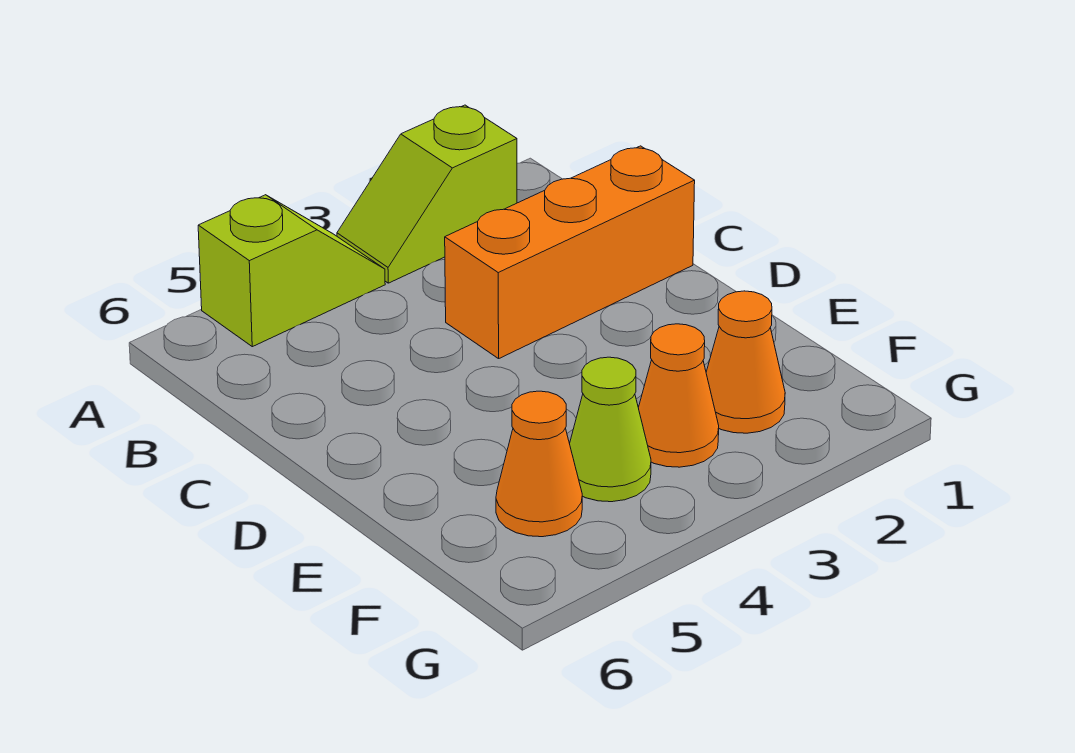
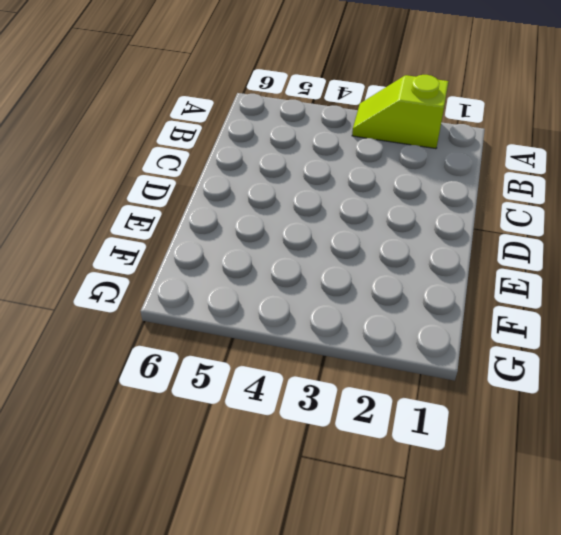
none -> lime slope A4:A5 level 1 top 5
none -> orange brick C1:C3 level 1

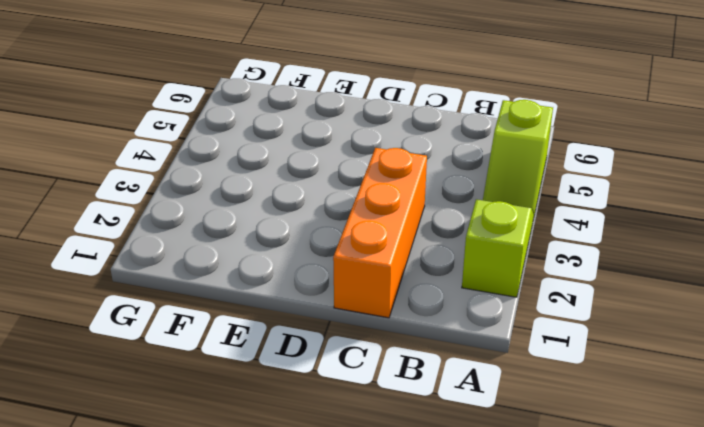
none -> orange cone F2 level 1
none -> orange cone F3 level 1

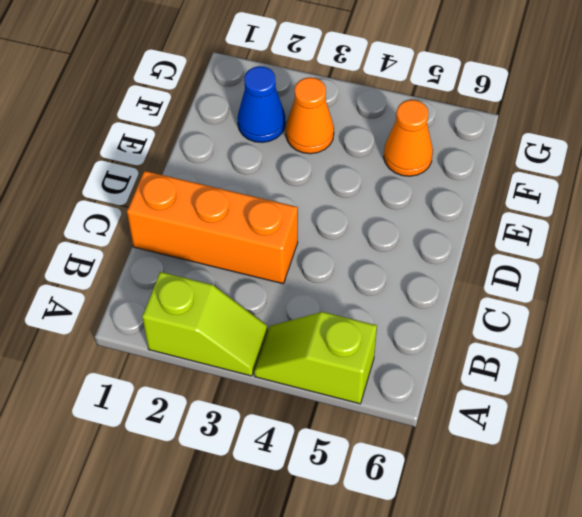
blue cone F2 level 1 -> orange cone F2 level 1
none -> lime cone F4 level 1

